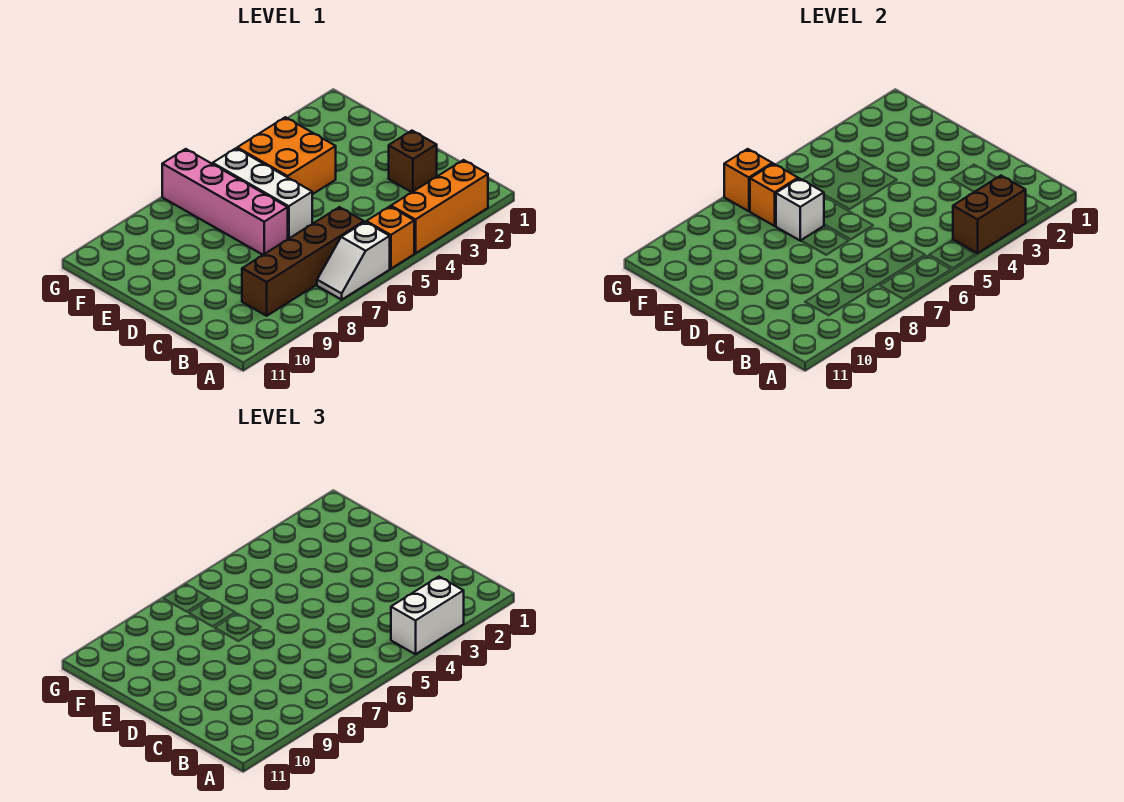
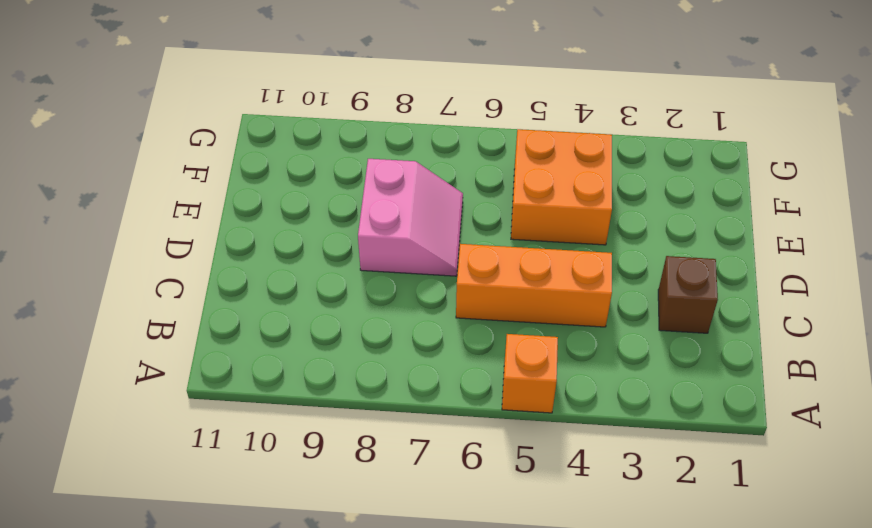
orange brick C4:C6 level 1 -> orange brick A2:A4 level 1
pink slope D7:E8 level 1 top 8 -> pink brick D7:G7 level 1
none -> white slope A6:A7 level 1 top 6
none -> brown brick B6:B9 level 1
none -> white brick D6:F6 level 1

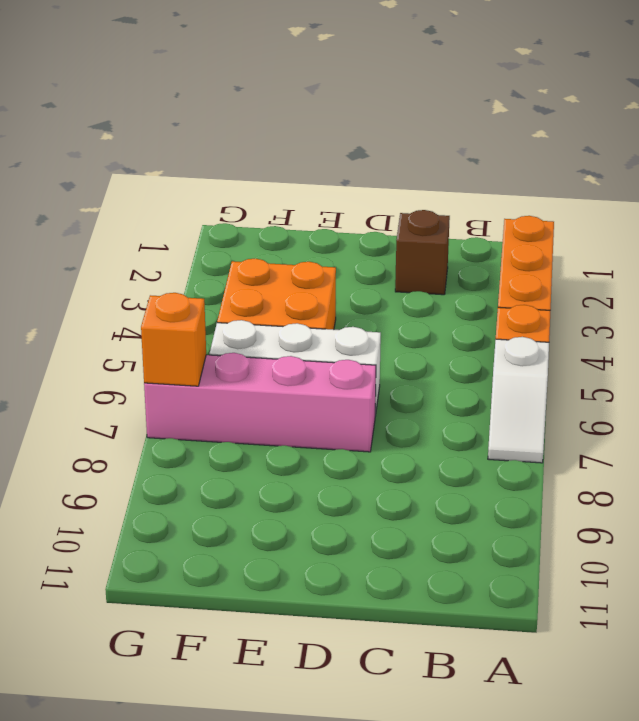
none -> brown brick B6:B9 level 1
none -> brown brick A3:A4 level 2
none -> white brick E7 level 2

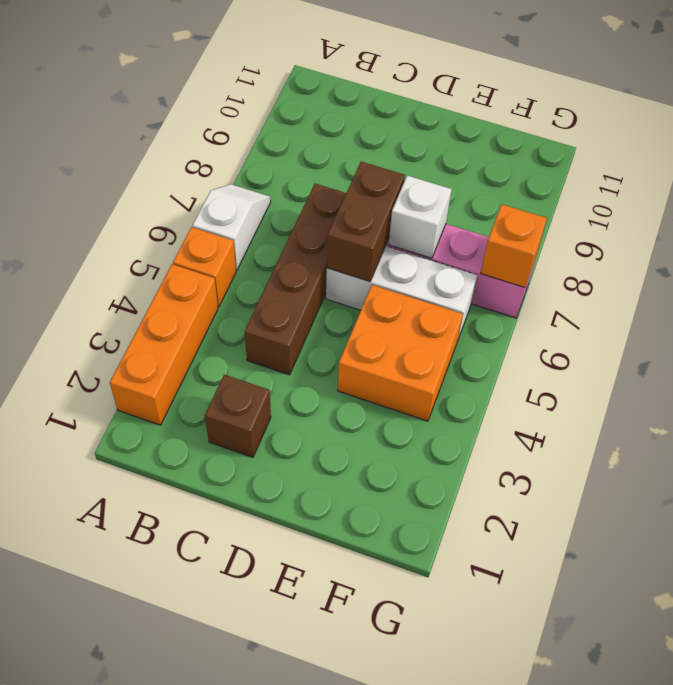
brown brick C4:C7 level 1 -> brown brick B6:B9 level 1
brown brick D6:D7 level 2 -> brown brick A3:A4 level 2
none -> orange brick F7 level 2
none -> white brick A3:A4 level 3

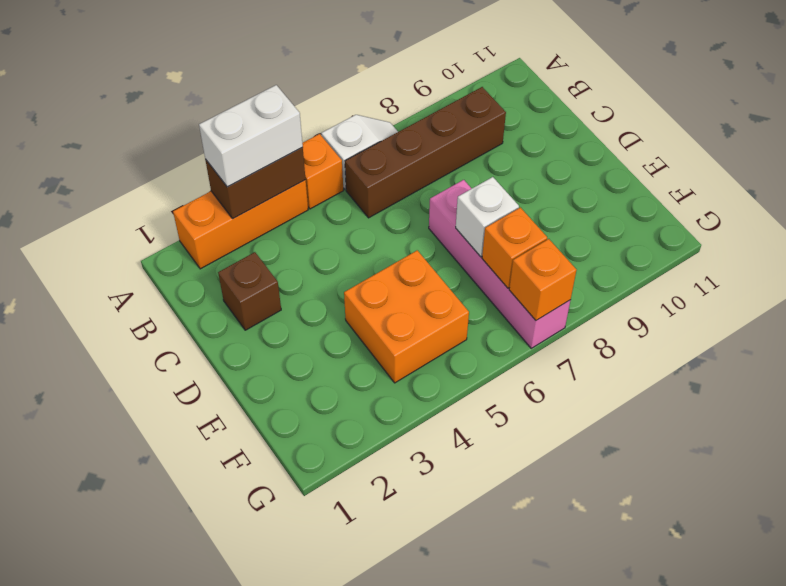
none -> white brick D6:F6 level 1

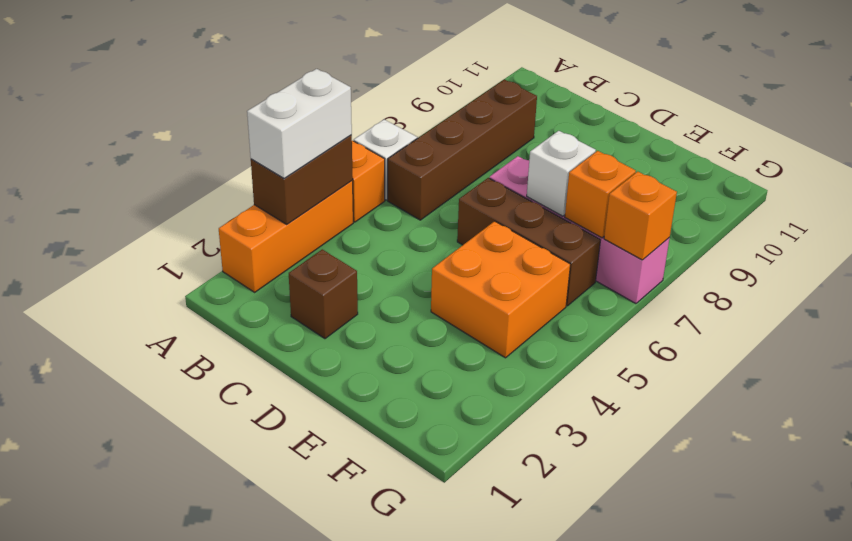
brown brick D6:F6 level 1 -> white brick D6:F6 level 1

